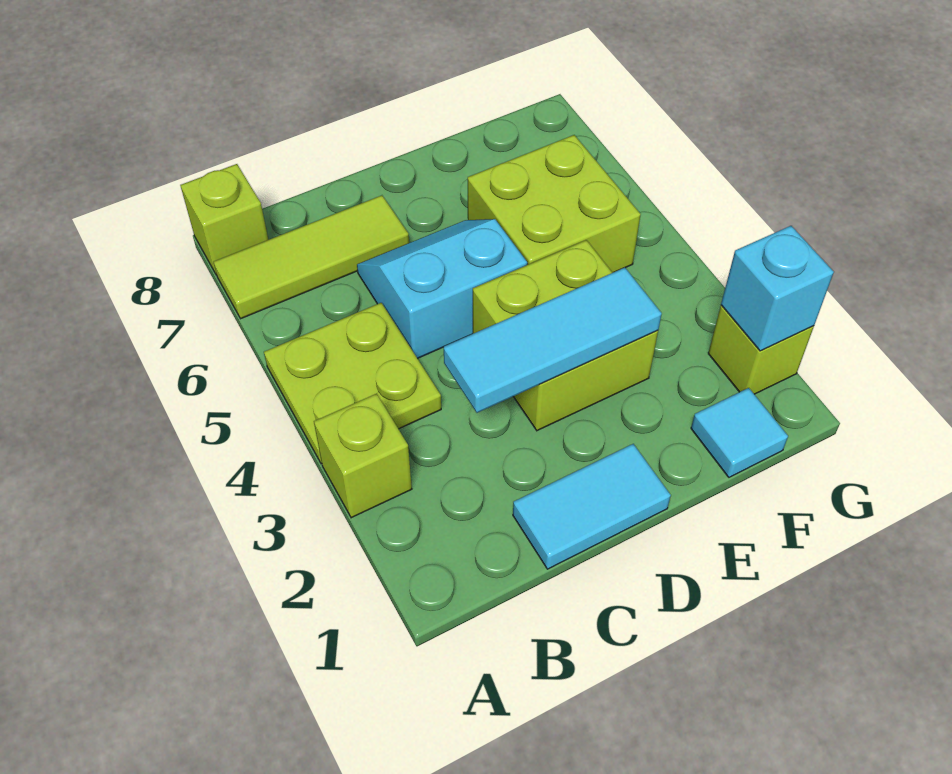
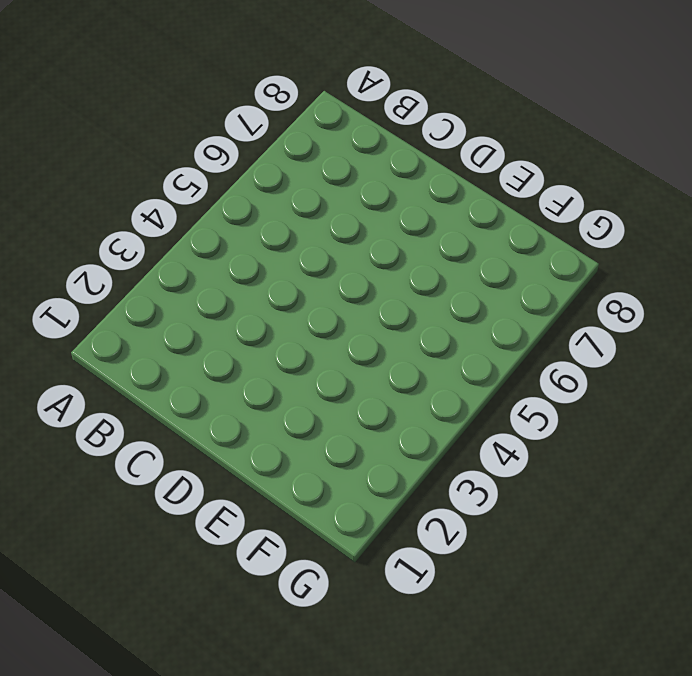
none -> lime brick A3 level 1
none -> lime plate A4:B5 level 1
none -> lime tile A7:C7 level 1

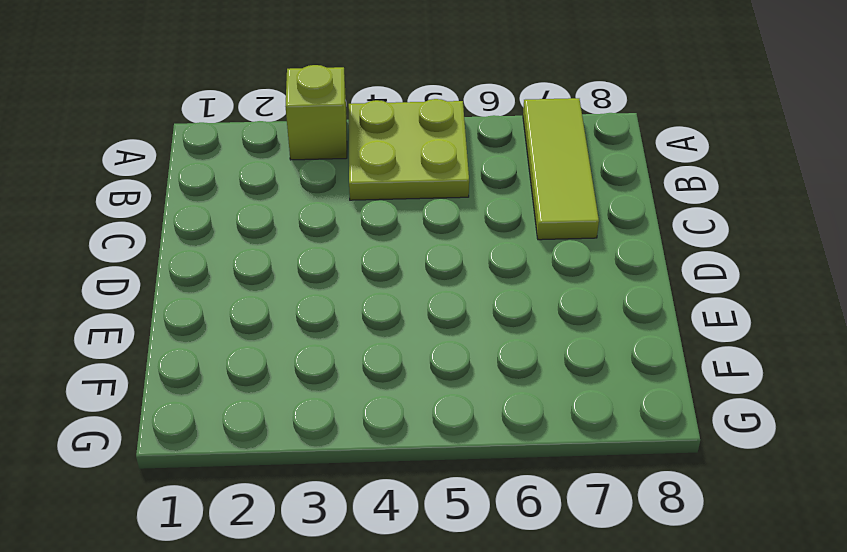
none -> lime brick A8 level 1
none -> cyan tile C1:D1 level 1
none -> cyan slope C5:D6 level 1 top 5

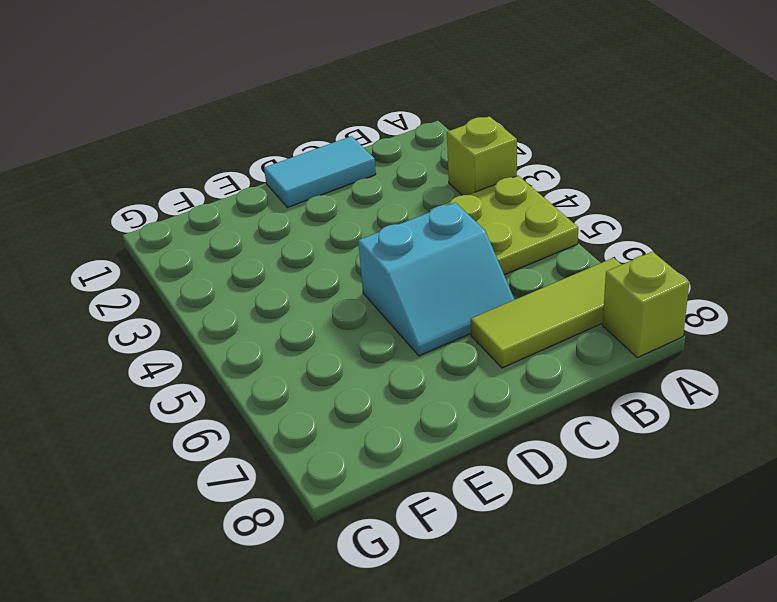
none -> lime brick D3:E4 level 1
none -> lime brick E5:F6 level 1
none -> cyan tile F1 level 1

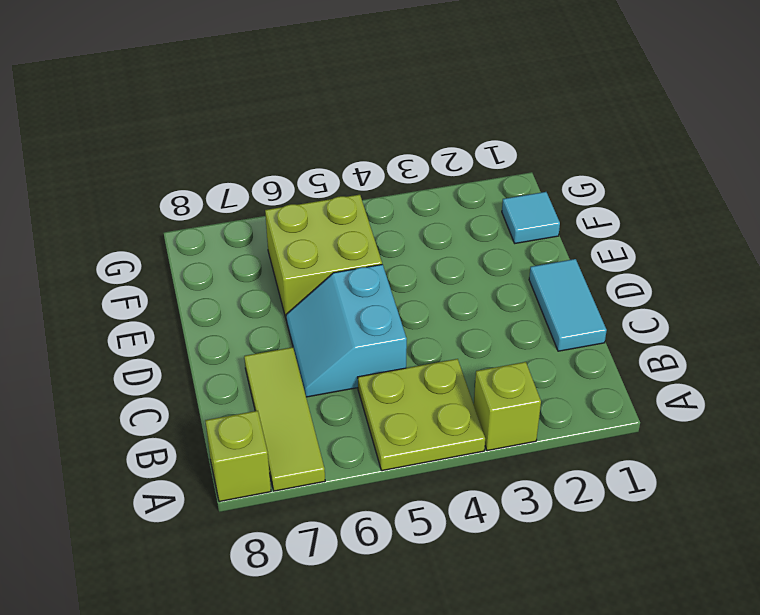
none -> lime brick D3:E4 level 1
none -> lime brick G2 level 1
none -> cyan tile C3:E3 level 2

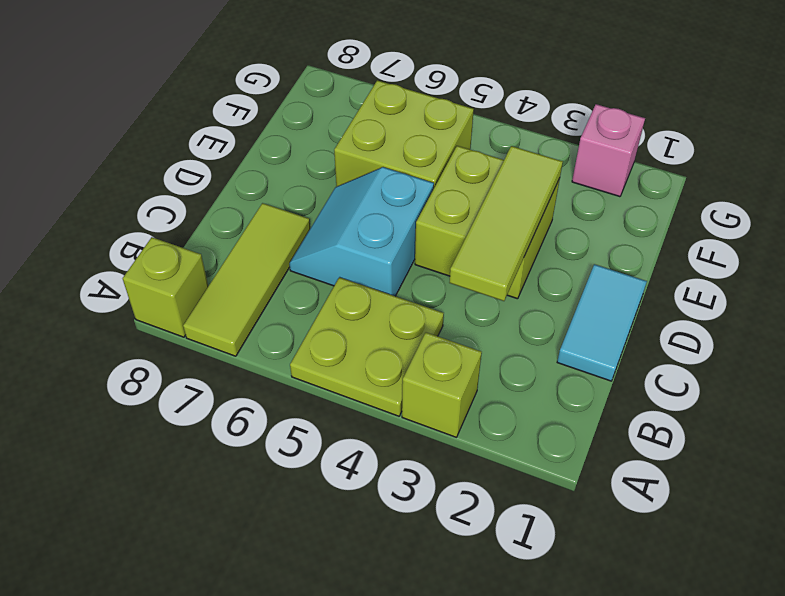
lime tile C3:E3 level 2 -> cyan tile C3:E3 level 2
pink brick G2 level 1 -> lime brick G2 level 1
none -> cyan tile F1 level 1
none -> cyan brick G2 level 2

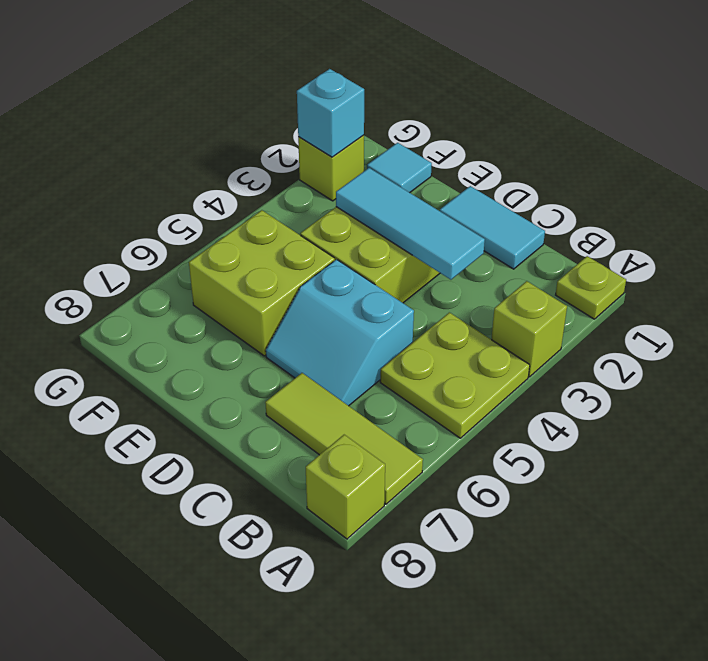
lime plate A1 level 1 -> none

